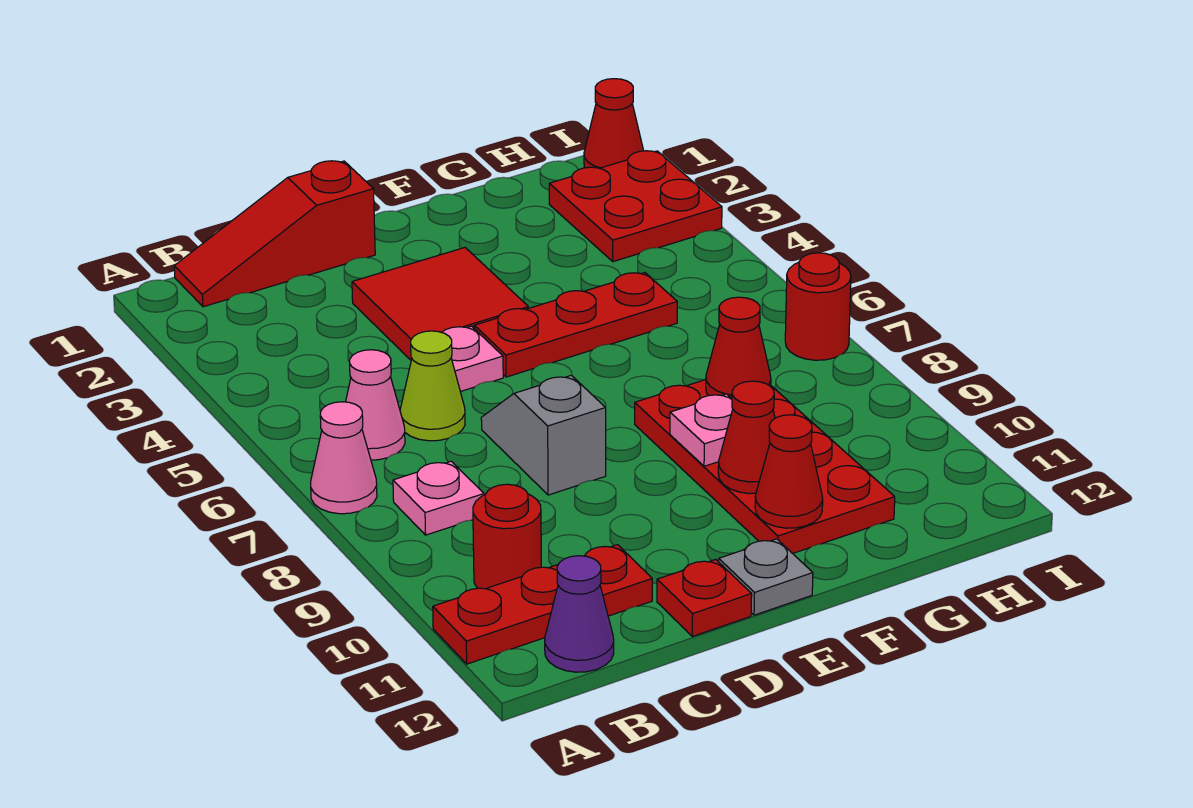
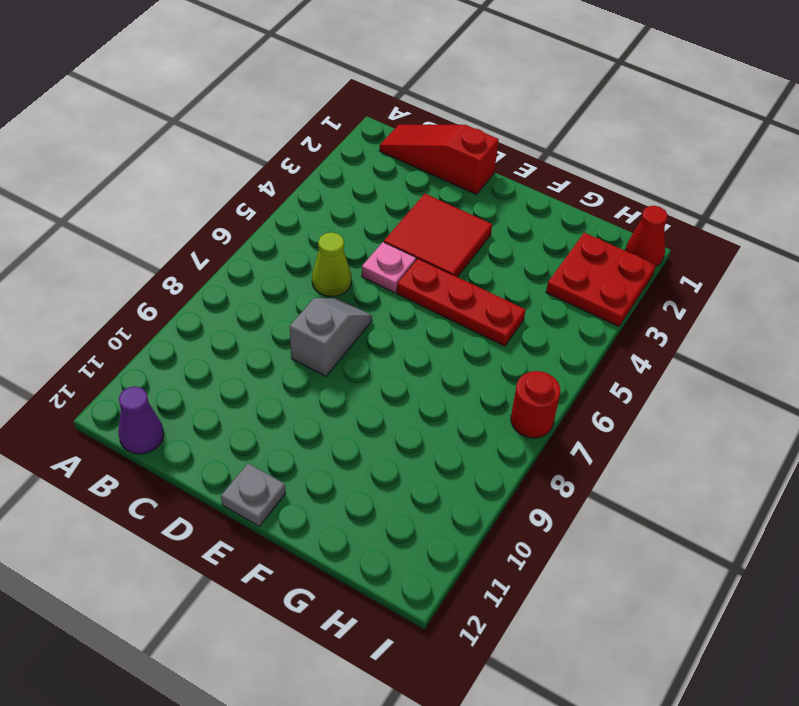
none -> pink cone A7 level 1
none -> red plate A11:C11 level 1
none -> pink cone B6 level 1

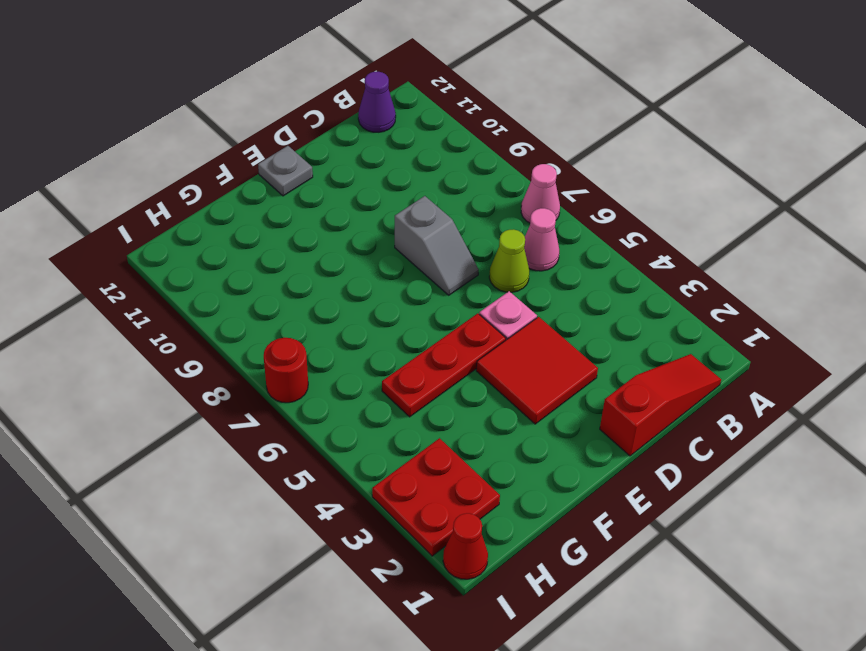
none -> red plate A11:C11 level 1
none -> pink plate B8 level 1
none -> red round brick B10 level 1

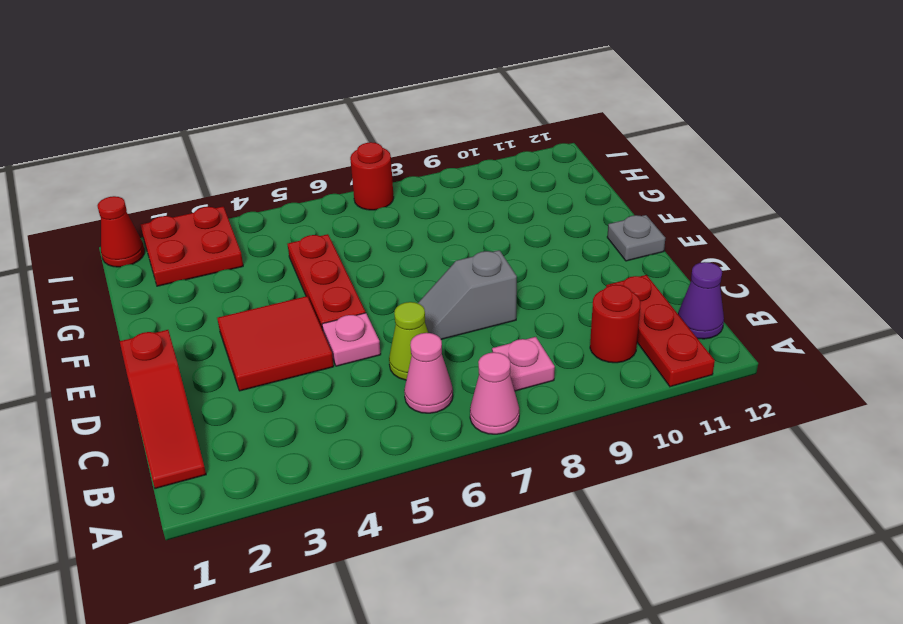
none -> red plate D12 level 1
none -> red plate F8:G11 level 1
none -> pink plate F9 level 2

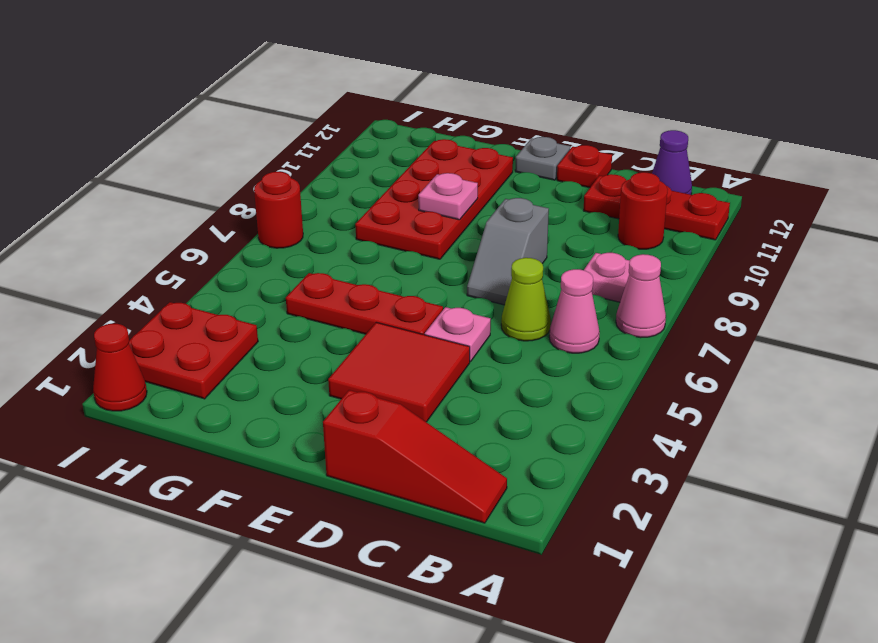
none -> red cone F10 level 2
none -> red cone F11 level 2
none -> red cone G8 level 2

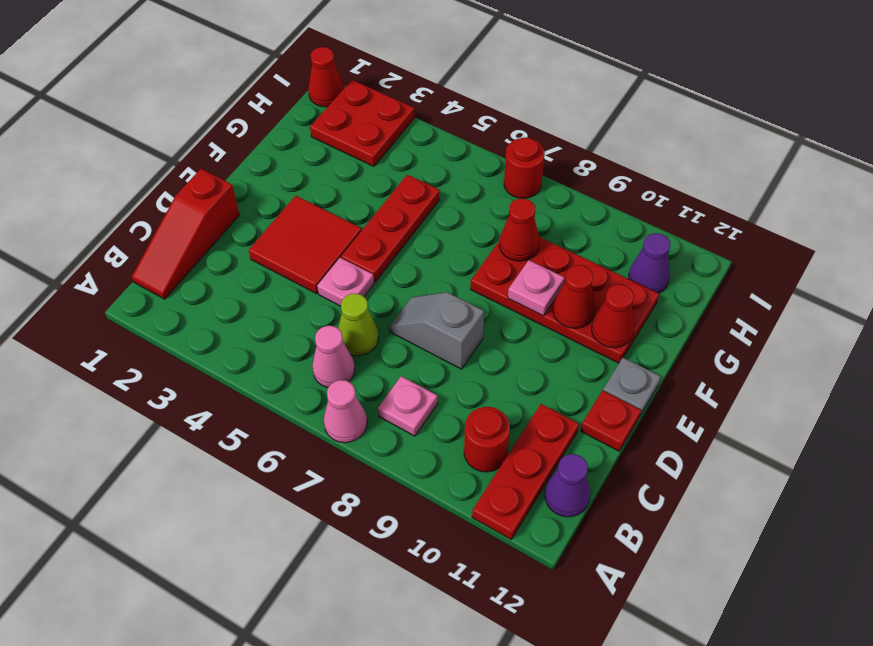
purple cone H11 level 1 -> none

